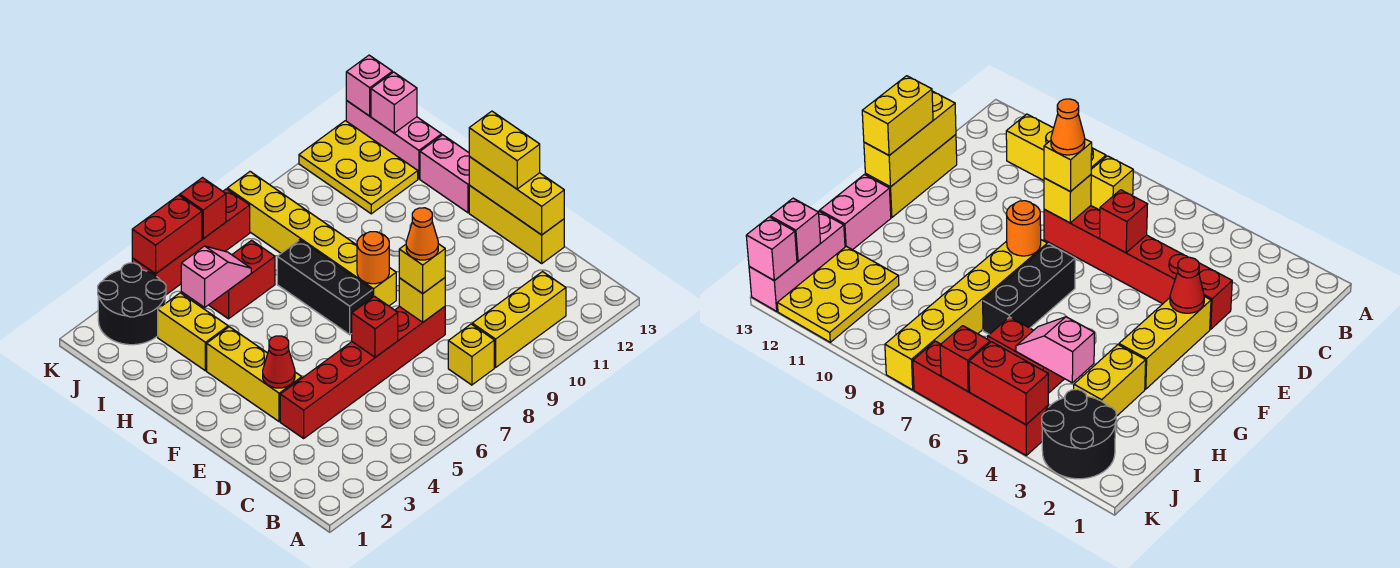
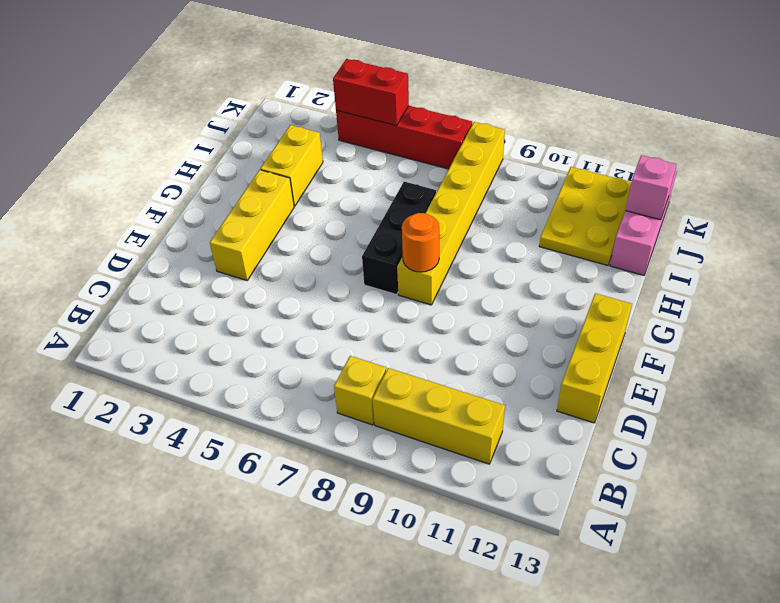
none -> red brick D3:D8 level 1
none -> pink brick G13:H13 level 1
none -> red brick I5:I6 level 1

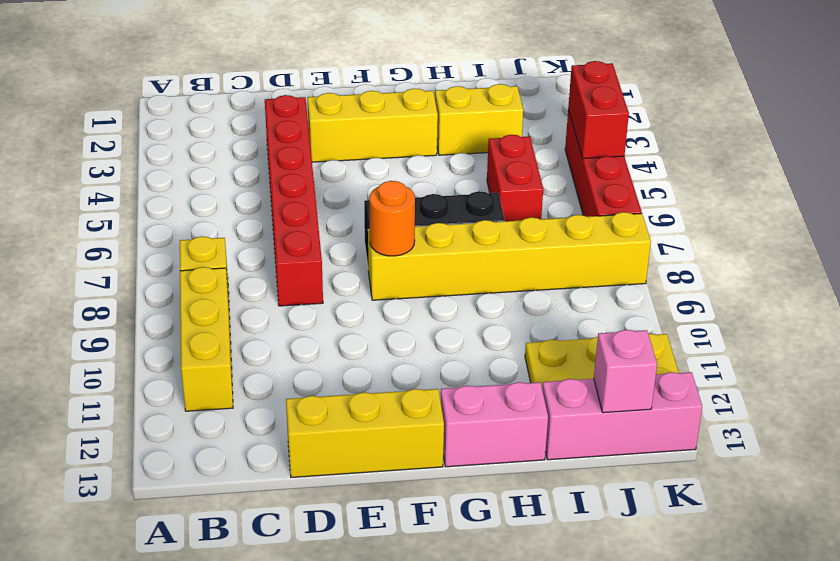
none -> black round brick J2:K3 level 1
none -> red brick D6 level 2
none -> yellow brick D8 level 2

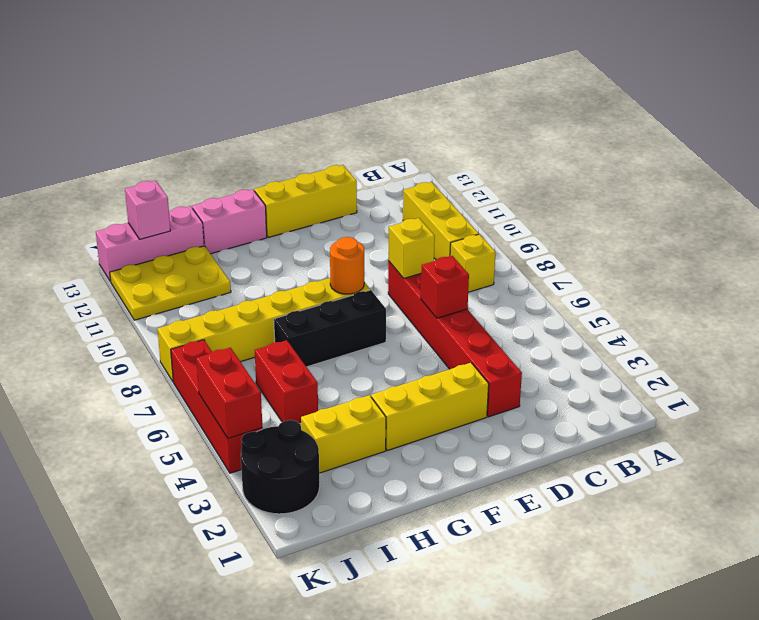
none -> yellow brick D13:F13 level 2
none -> red cone E3 level 2
none -> pink slope I4:I5 level 2 top 4

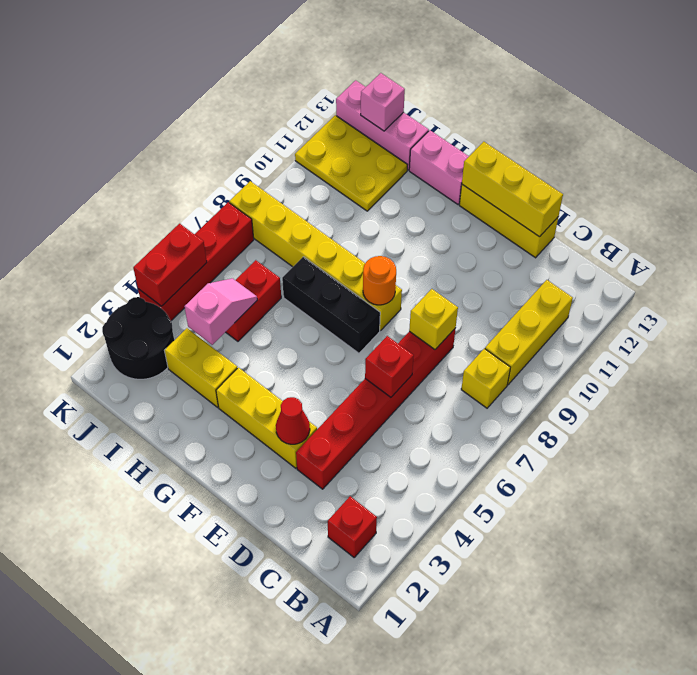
red brick B2 level 1 -> red brick K6 level 2
none -> pink brick K13 level 2
none -> yellow brick D8 level 3
none -> yellow brick E13:F13 level 3

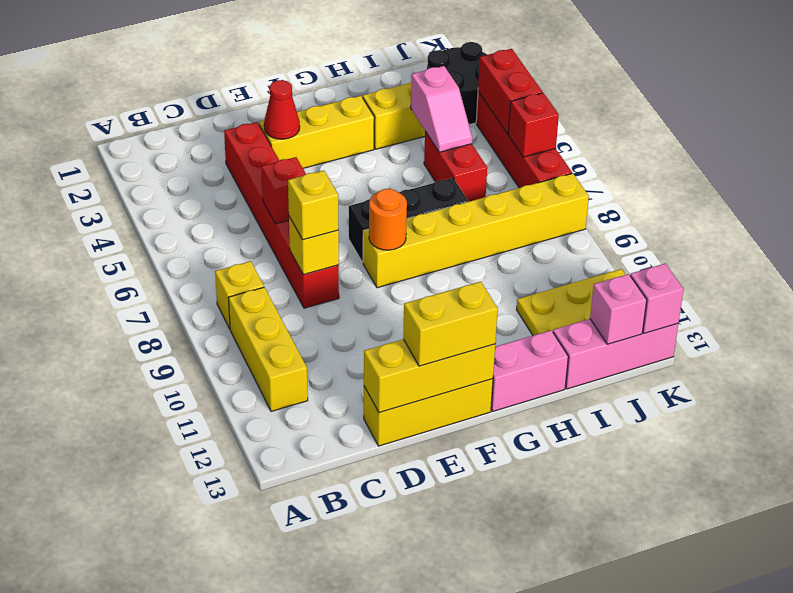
none -> orange cone D8 level 4

